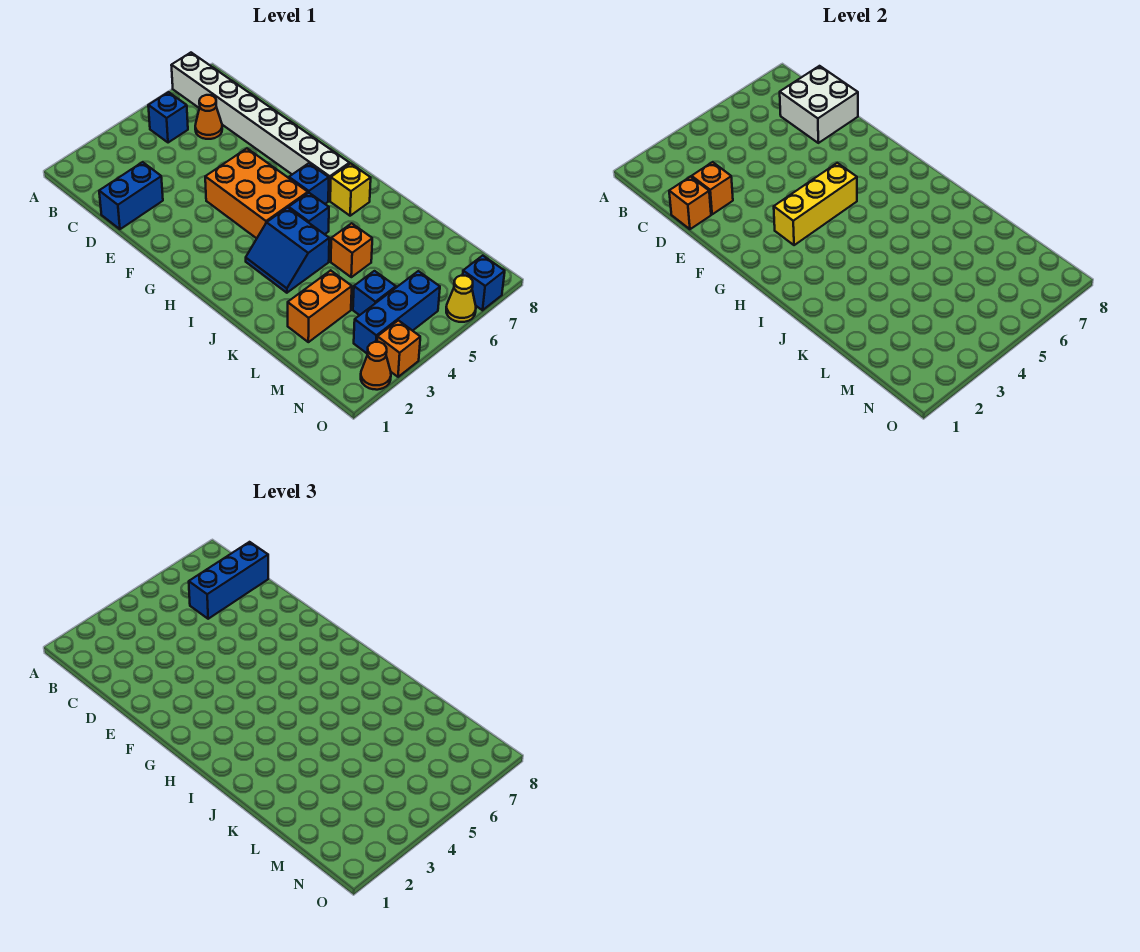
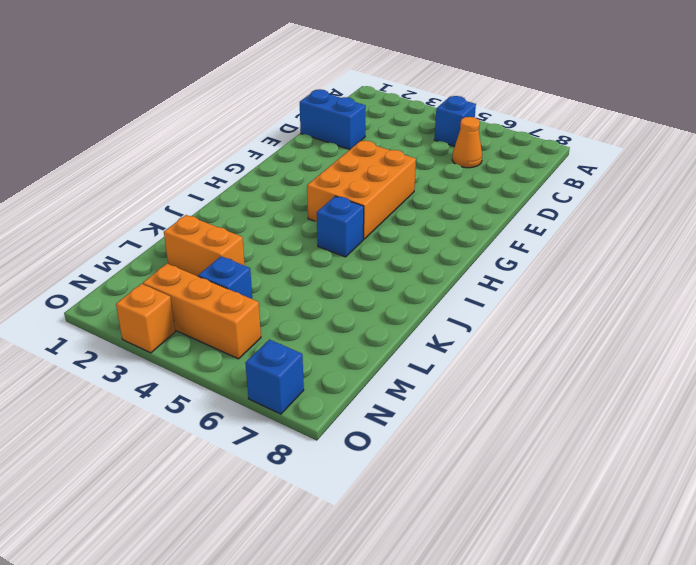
orange brick N3:N5 level 1 -> blue brick N3:N5 level 1
none -> white brick A7:H7 level 1
none -> blue brick H6 level 1
none -> blue slope I3:J4 level 1 top 4

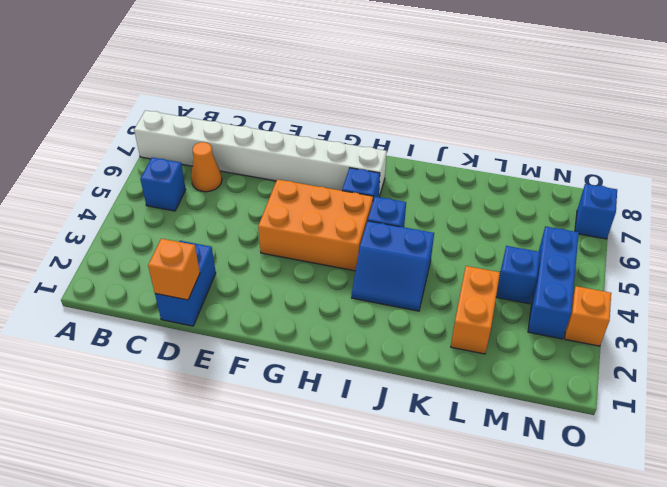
none -> yellow brick I7 level 1
none -> orange brick K5 level 1
none -> orange cone O2 level 1

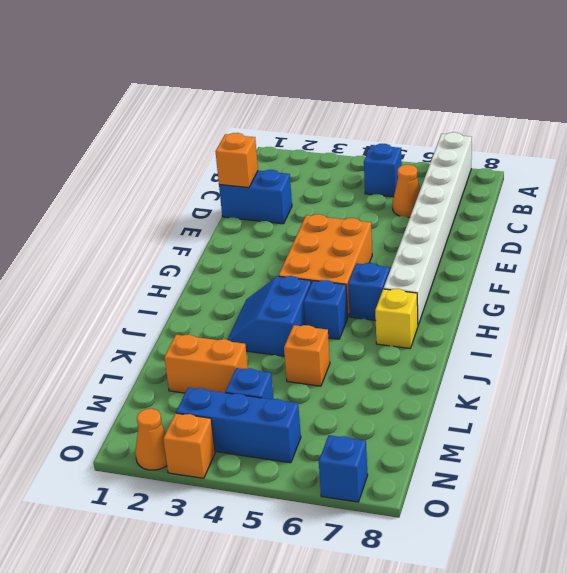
none -> yellow cone O6 level 1
none -> white brick C7:D8 level 2
none -> orange brick D2 level 2

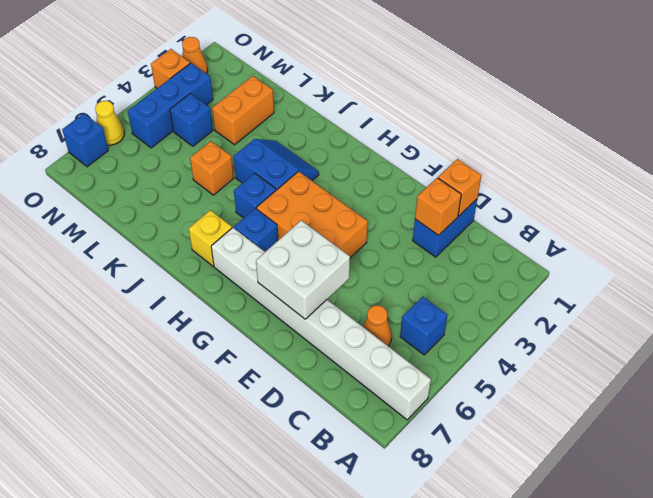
white brick E6:F7 level 2 -> white brick C7:D8 level 2
none -> yellow brick G3:G5 level 2
none -> blue brick C6:C8 level 3

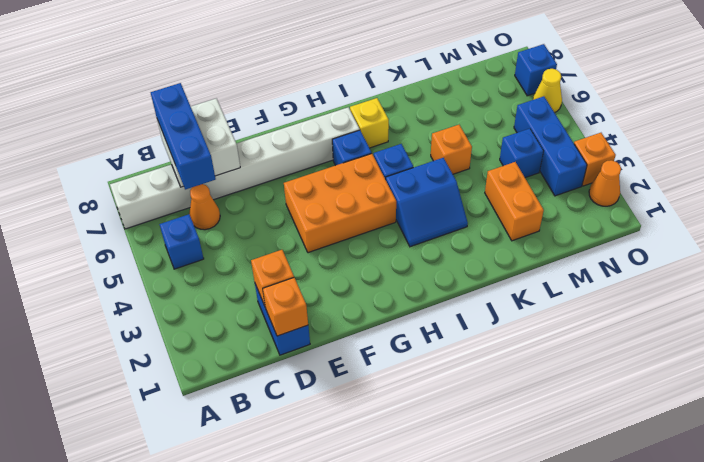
none -> yellow brick G3:G5 level 2

